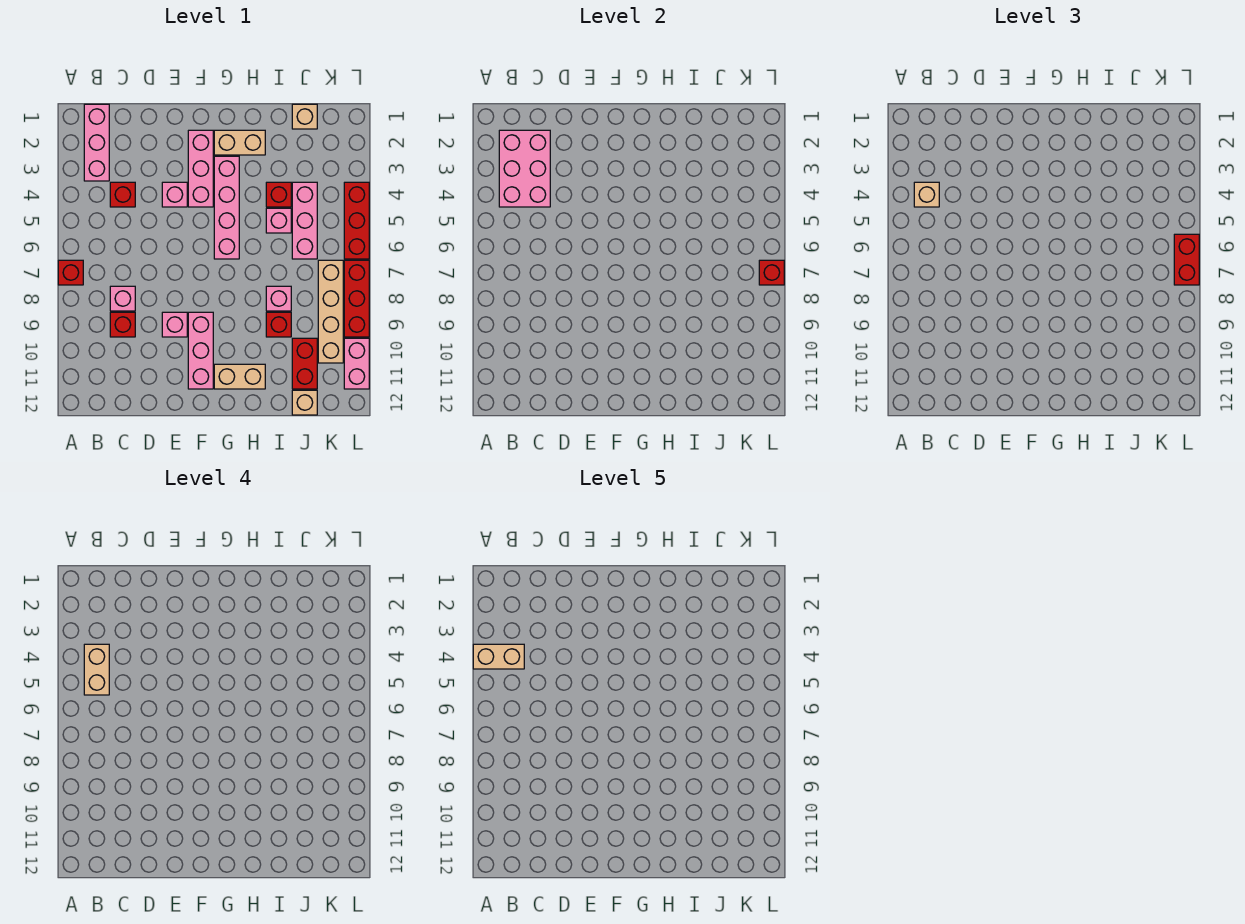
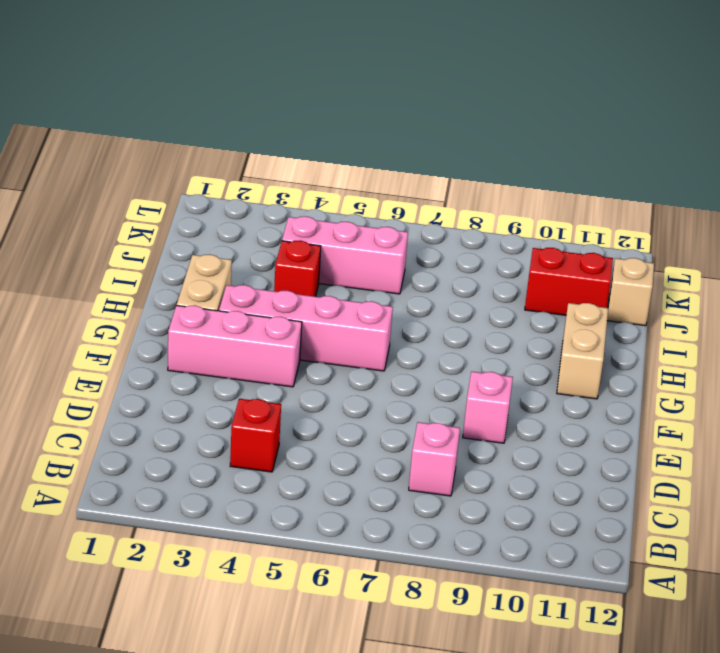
none -> red brick A7 level 1
none -> pink brick B1:B3 level 1
none -> red brick C9 level 1
none -> pink brick E4 level 1

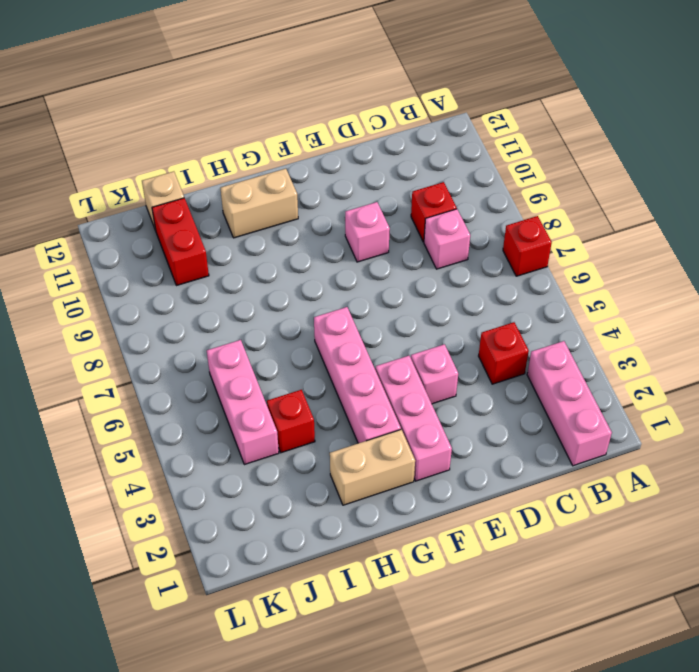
none -> pink brick F9:F11 level 1
none -> pink brick I5 level 1
none -> pink brick I8 level 1
none -> red brick I9 level 1

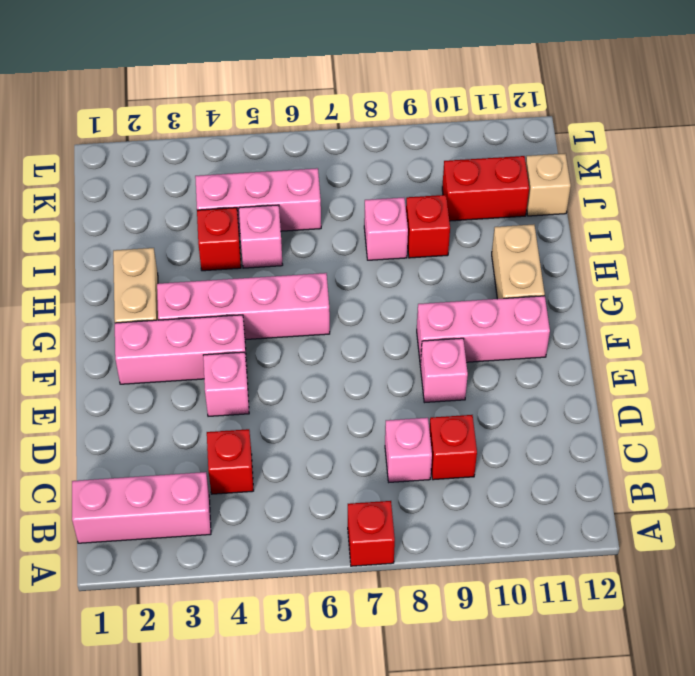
none -> tan brick J1 level 1
none -> tan brick K7:K10 level 1
none -> red brick L4:L6 level 1
none -> red brick L7:L9 level 1

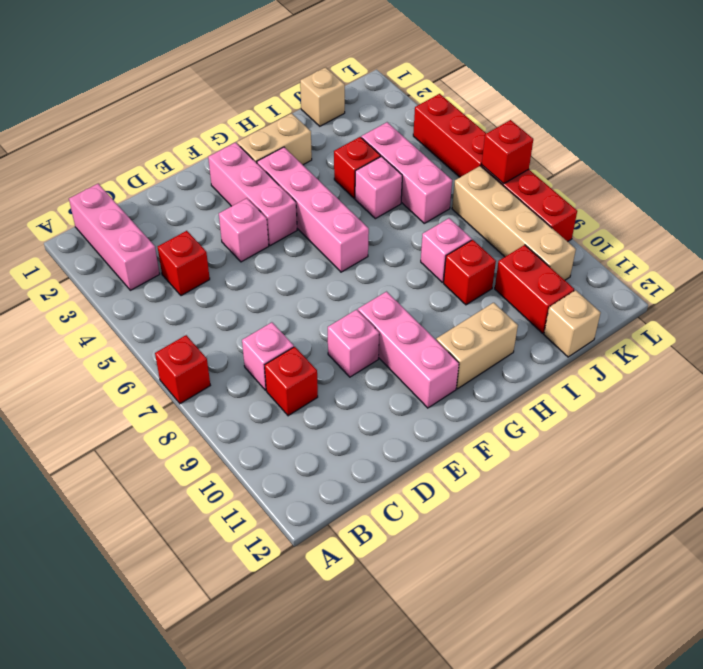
none -> pink brick L10:L11 level 1
none -> pink brick B2:C4 level 2
none -> tan brick B4 level 3
none -> red brick L6:L7 level 3

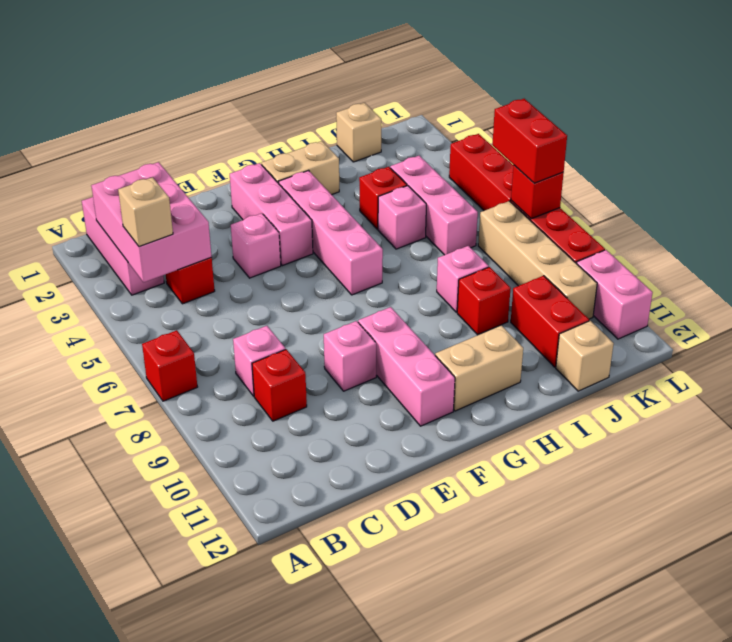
none -> tan brick B4:B5 level 4
none -> tan brick A4:B4 level 5

